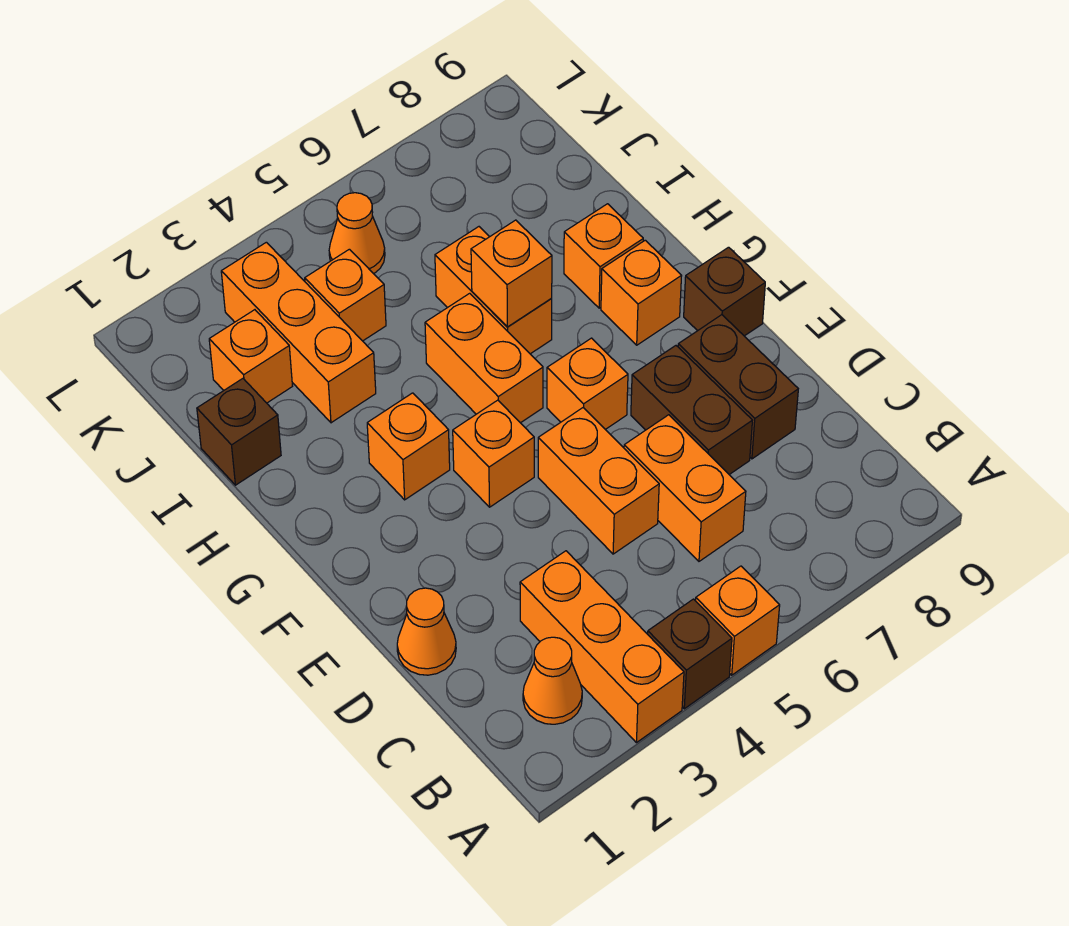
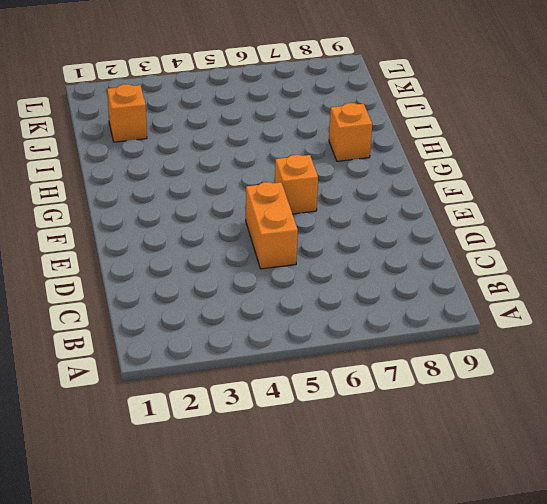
none -> orange brick A3:C3 level 1
none -> brown brick A4 level 1
none -> orange brick A5 level 1

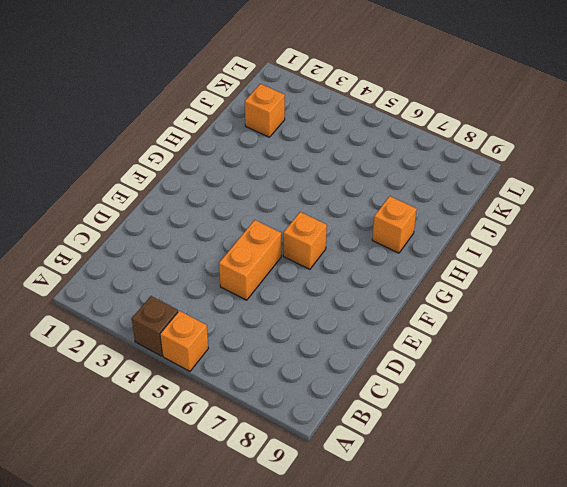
none -> orange brick A3:C3 level 1
none -> orange cone B2 level 1
none -> orange brick C6:D6 level 1

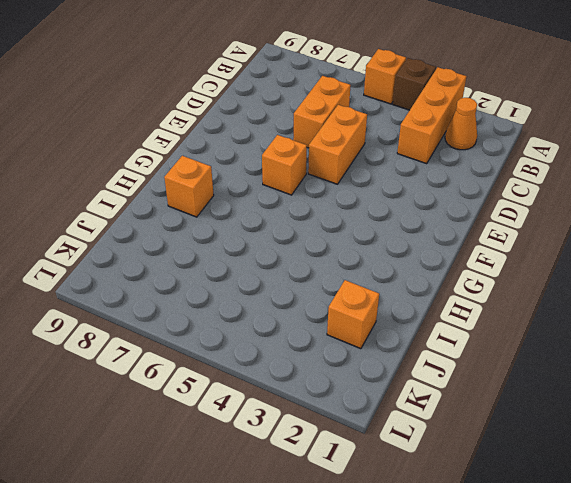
none -> orange cone D1 level 1
none -> brown brick D7:E7 level 1
none -> brown brick D8:E8 level 1

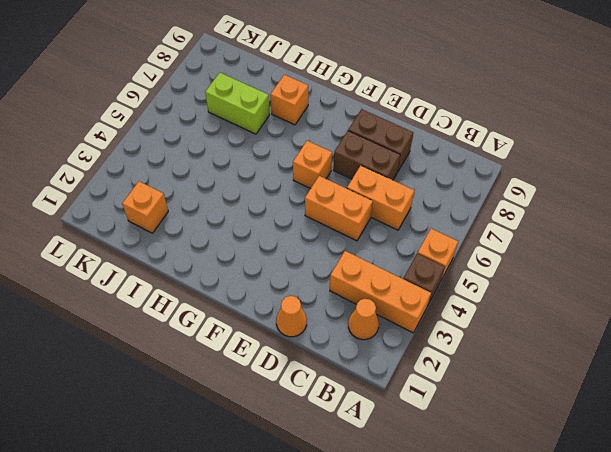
lime brick I7:J7 level 1 -> none
none -> orange brick F4 level 1
none -> brown brick F9 level 1
none -> orange brick G3 level 1

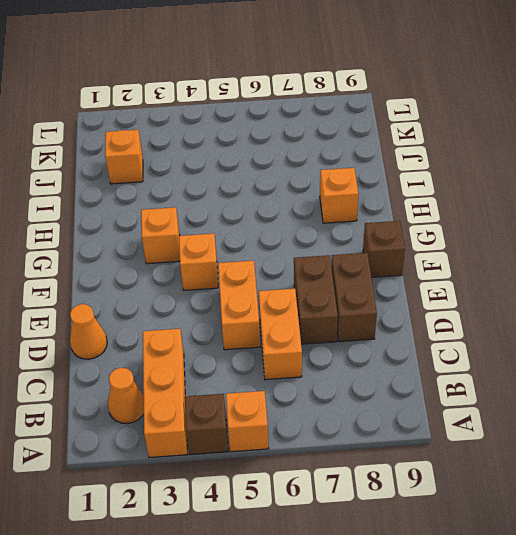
none -> orange brick F6 level 1
none -> orange brick G5:H5 level 1
none -> orange brick G8 level 1

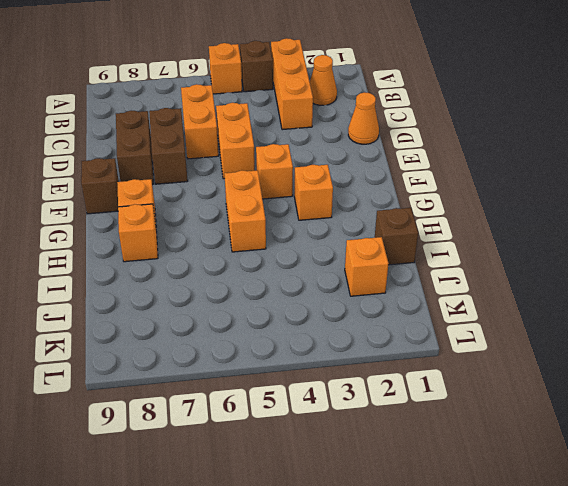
none -> orange brick F6 level 1
none -> orange brick H6:I6 level 1
none -> orange brick I3:K3 level 1

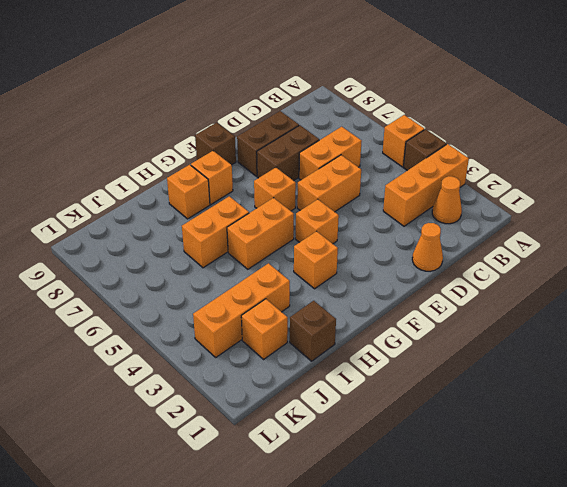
none -> orange brick J4 level 1
none -> orange cone K5 level 1
none -> orange brick H6 level 2

